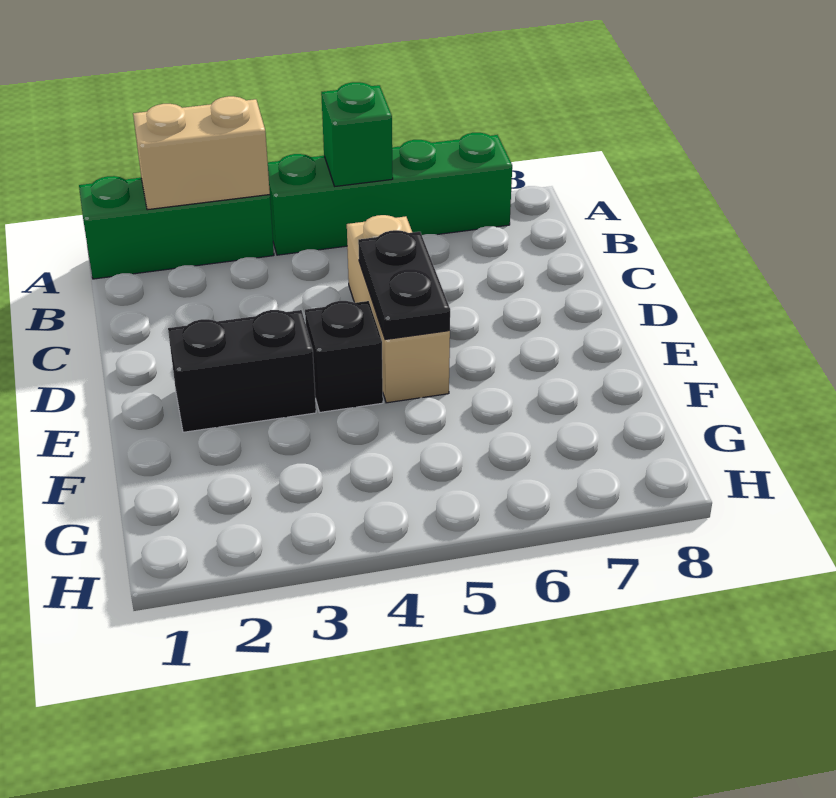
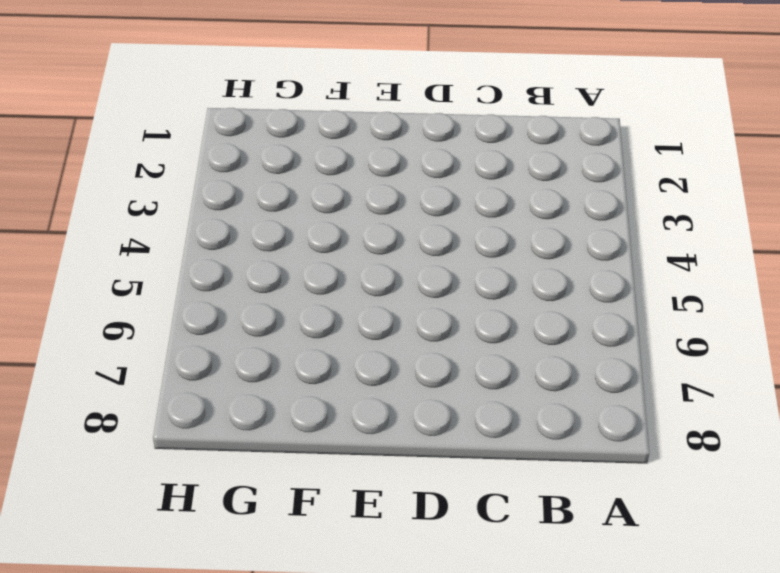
none -> green brick A1:A3 level 1
none -> green brick A4:A7 level 1

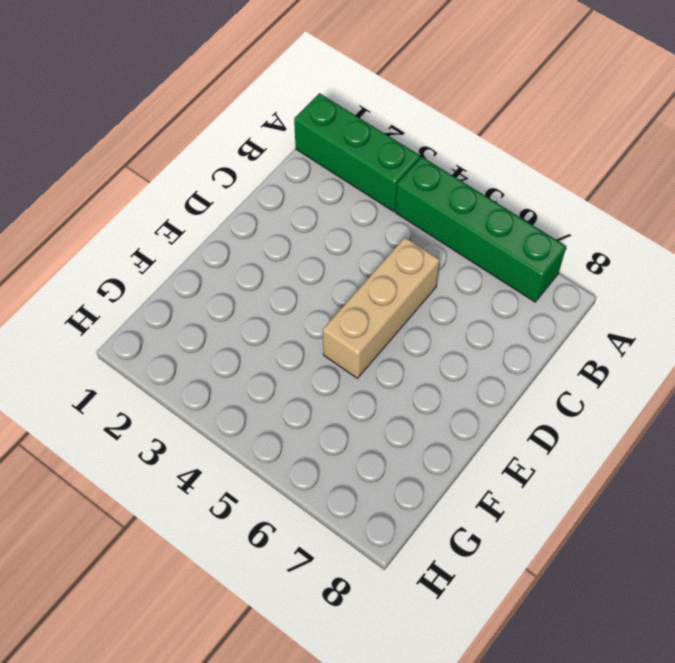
none -> black brick E2:E3 level 1
none -> black brick E4 level 1

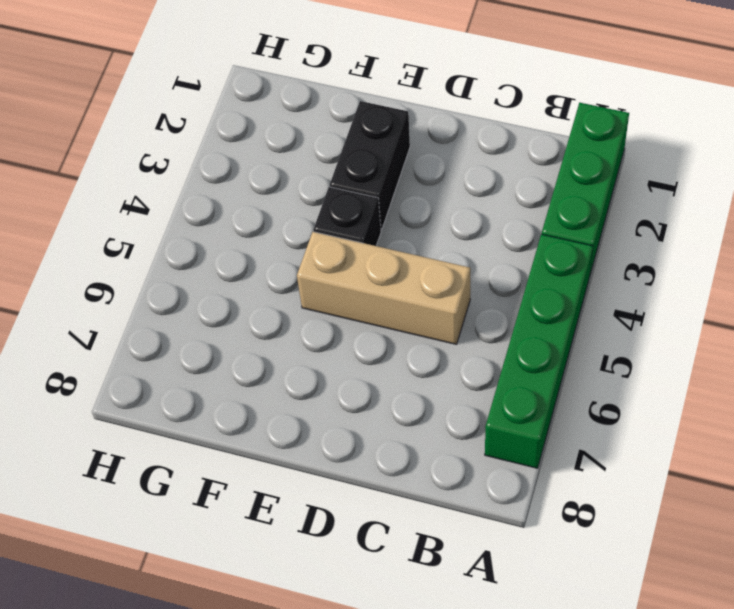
none -> tan brick A2:A3 level 2
none -> green brick A5 level 2

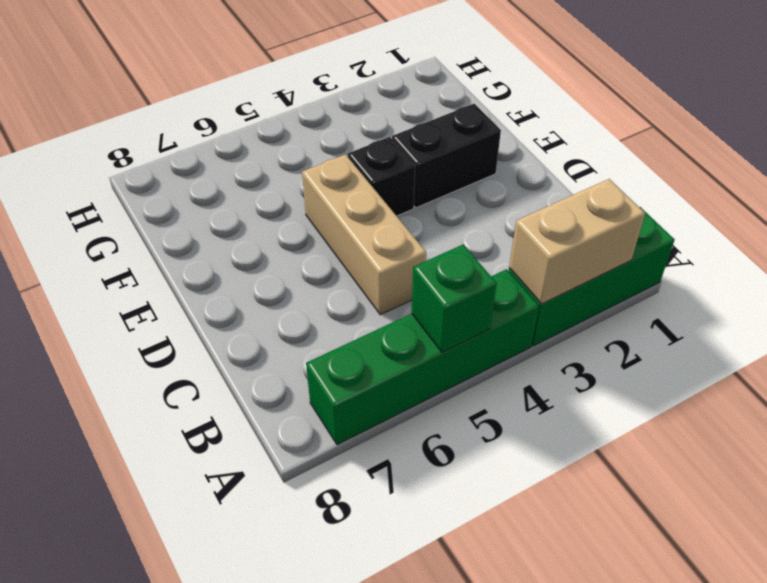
none -> black plate D5:E5 level 2

